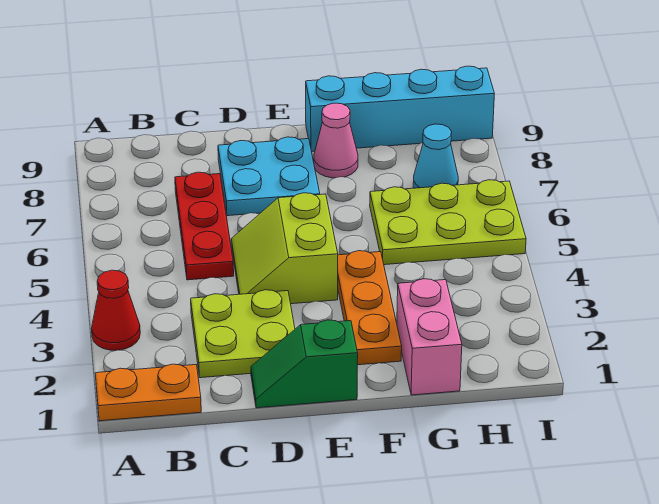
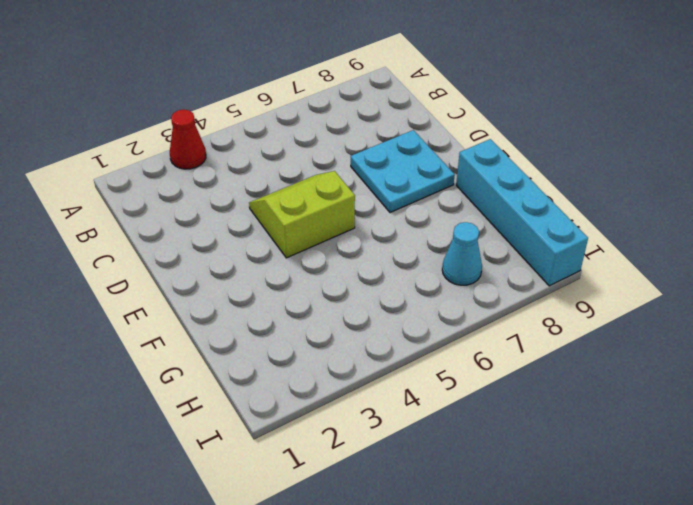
none -> orange plate A1:B1 level 1
none -> lime plate C2:D3 level 1
none -> red plate C5:C7 level 1

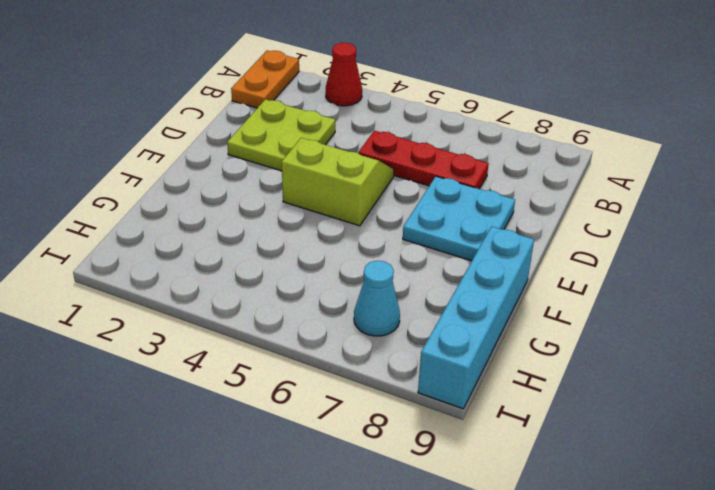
none -> green slope D1:E1 level 1 top E
none -> orange plate F2:F4 level 1
none -> pink cone F8 level 1

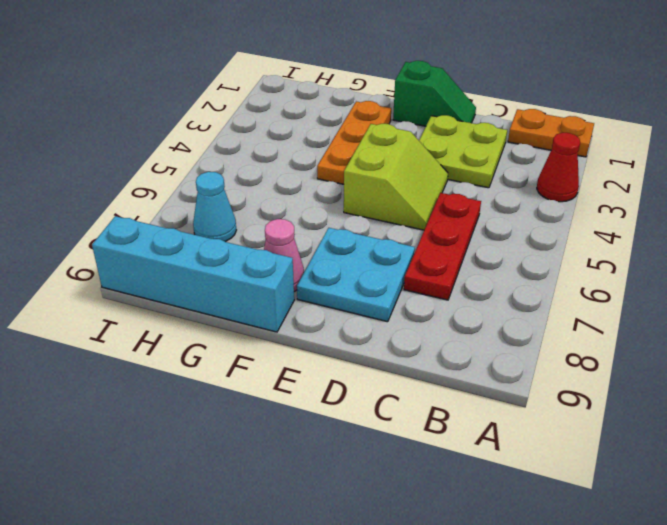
none -> pink brick G1:G2 level 1
none -> lime plate G5:I6 level 1

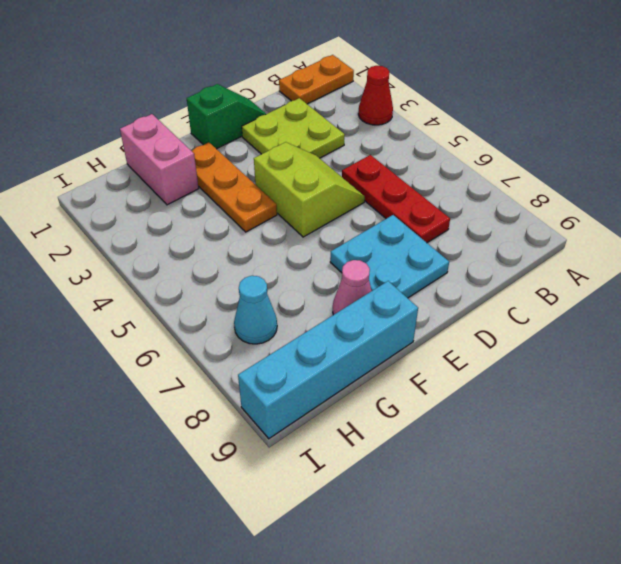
none -> lime plate G5:I6 level 1

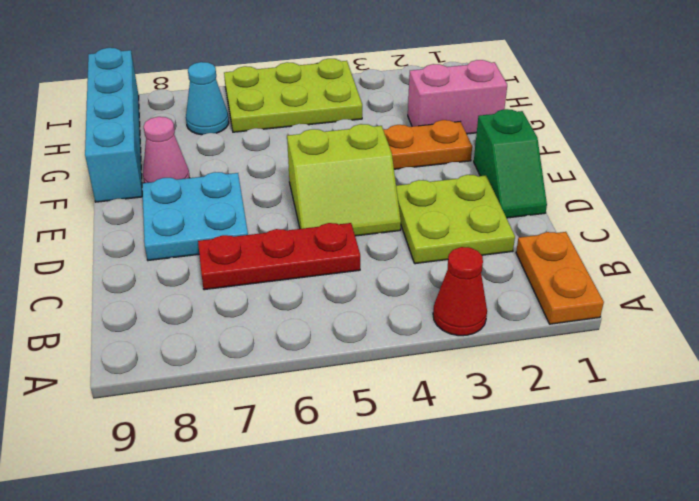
lime plate H4:I6 level 1 -> lime plate G5:I6 level 1

